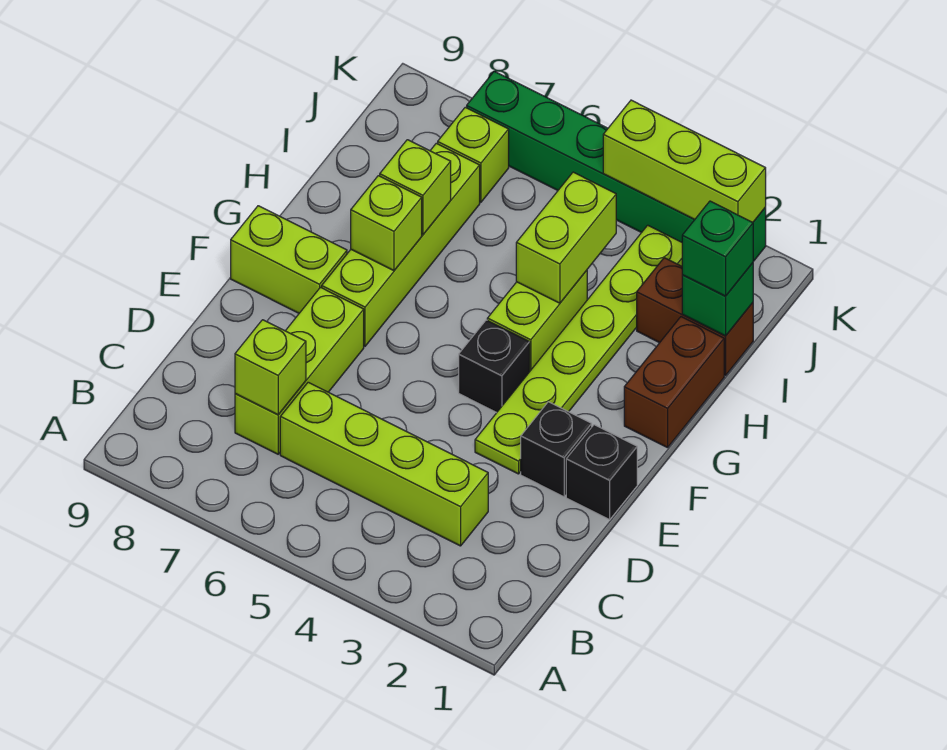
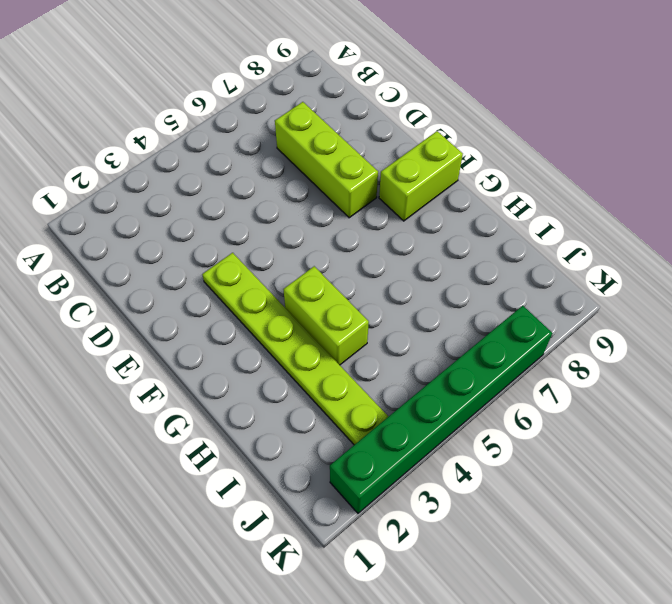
none -> lime brick C3:C6 level 1
none -> black brick E1 level 1
none -> black brick E2 level 1

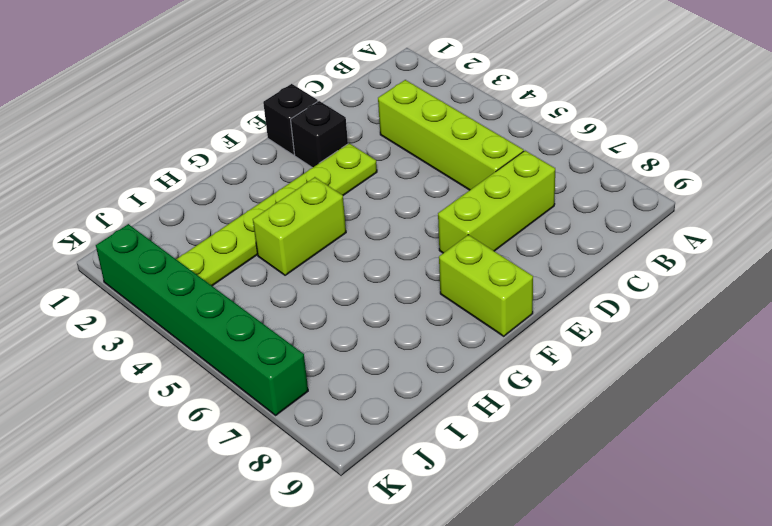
none -> black brick F4 level 1
none -> lime brick F7:I7 level 1
none -> brown brick G1:H1 level 1

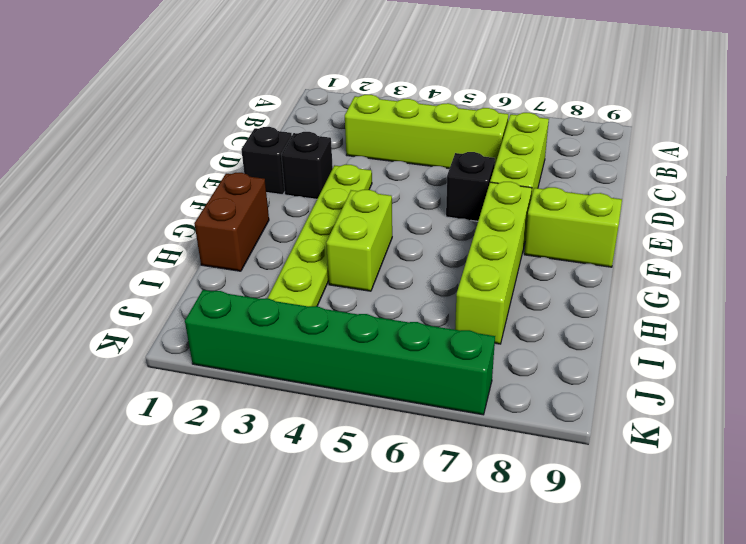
black brick E6 level 1 -> black brick F4 level 1
none -> brown brick I1:I2 level 1
none -> lime brick J7 level 1
none -> lime brick C7 level 2

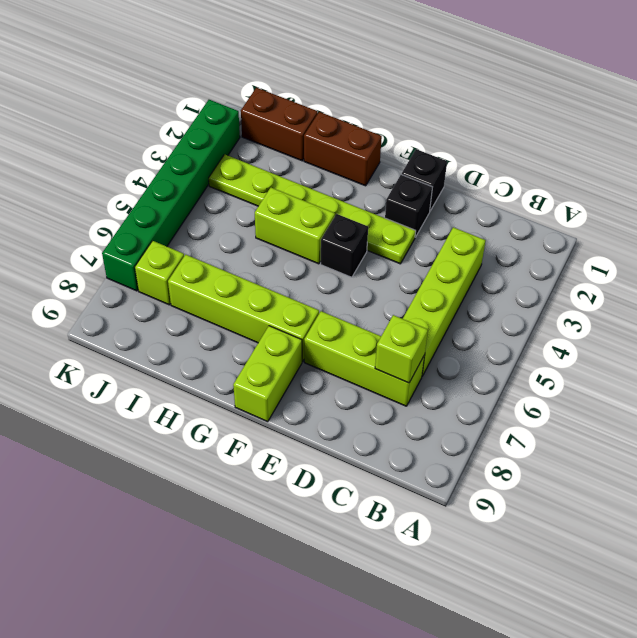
brown brick I1:J1 level 1 -> brown brick I1:I2 level 1
none -> lime brick G7 level 2
none -> lime brick H4:I4 level 2
none -> lime brick H7 level 2

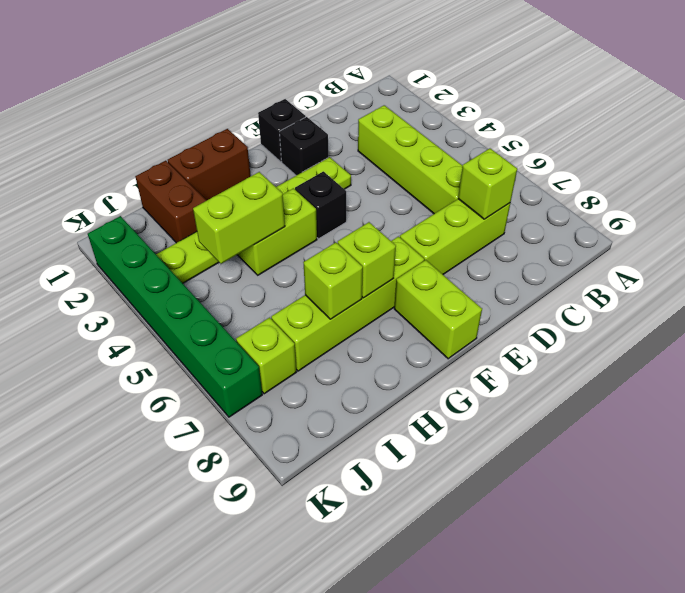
none -> green brick I1 level 2
none -> lime brick K2:K4 level 2
none -> green brick I1 level 3

